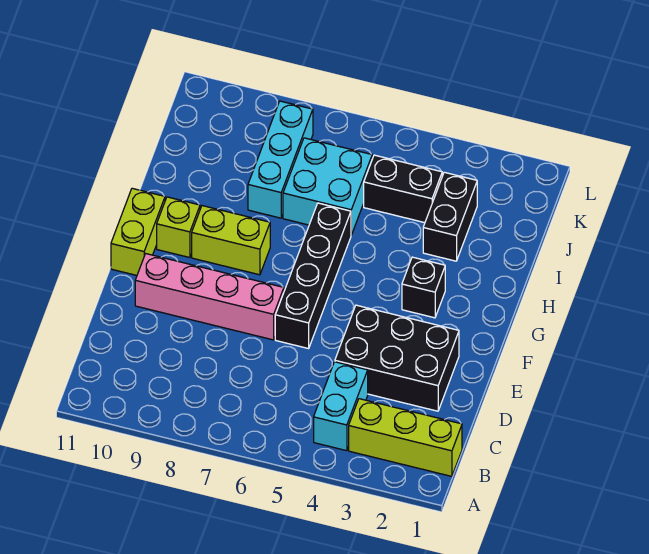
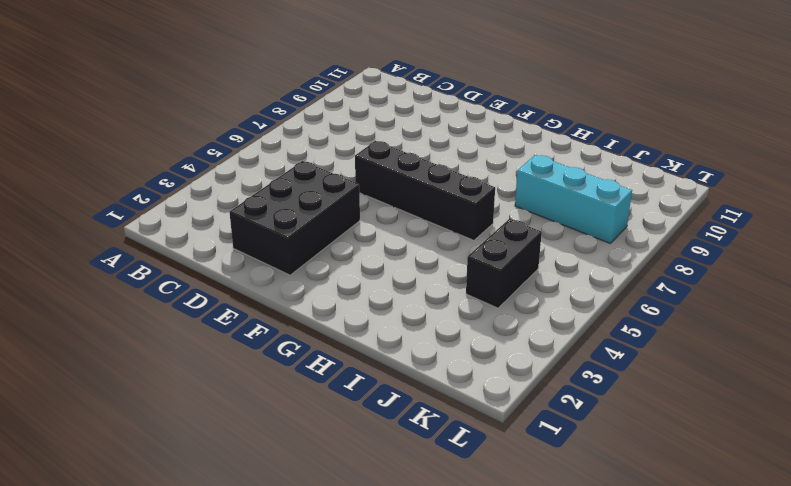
none -> lime brick B1:B3 level 1
none -> cyan brick B4:C4 level 1
none -> pink brick E7:E10 level 1

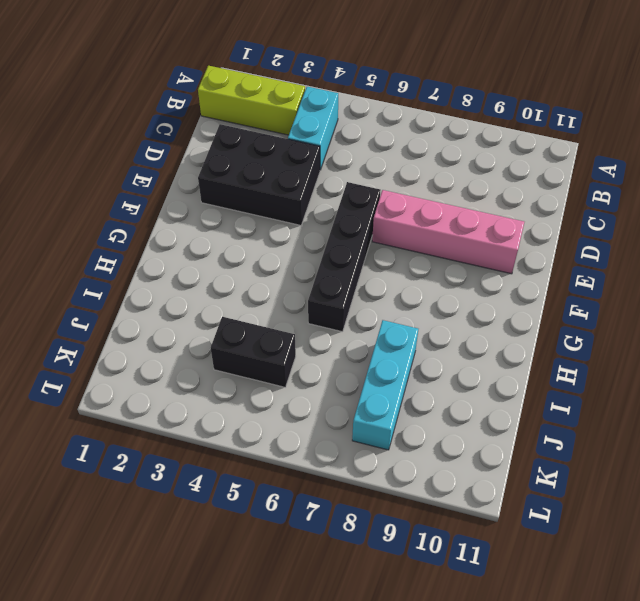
none -> lime brick F11:G11 level 1
none -> black brick G3 level 1
none -> lime brick G8:G9 level 1

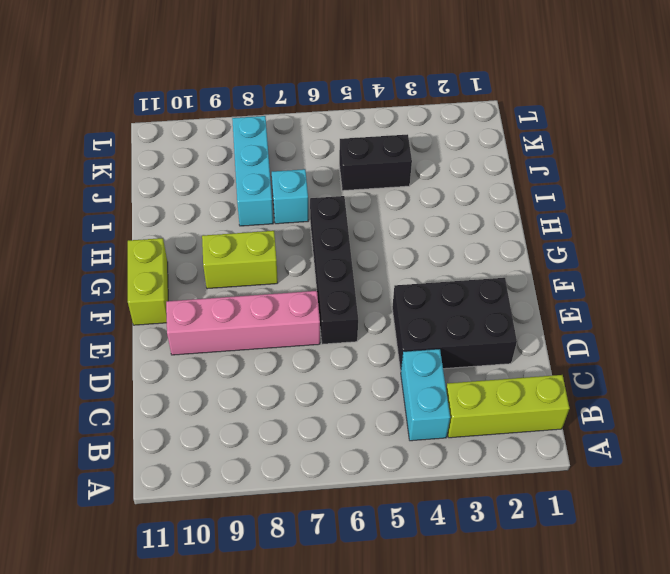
cyan brick I7 level 1 -> cyan brick I6:J7 level 1
none -> black brick G3 level 1
none -> lime brick G10 level 1
none -> black brick I3:J3 level 1

